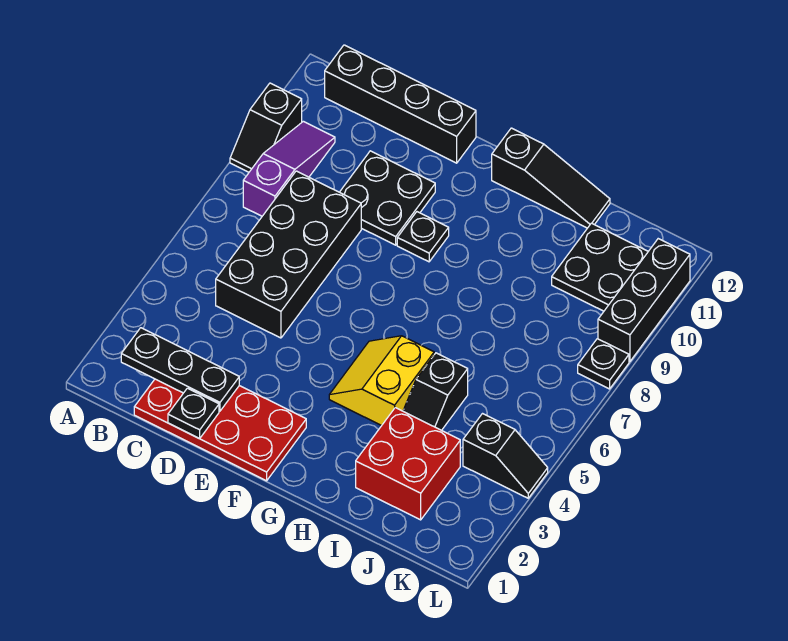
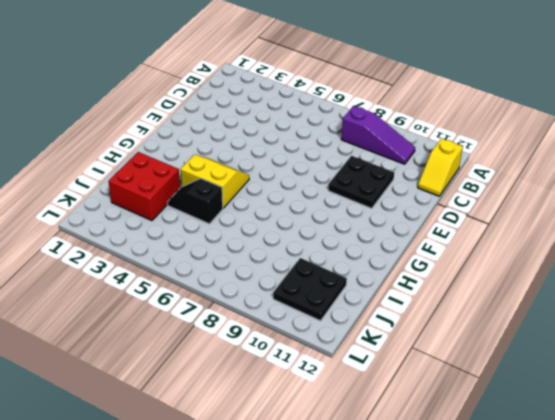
yellow slope B12:C12 level 1 top B -> black brick B12:E12 level 1
none -> black slope A9:A10 level 1 top 10
none -> red plate C1:F2 level 1
none -> black brick C5:D8 level 1

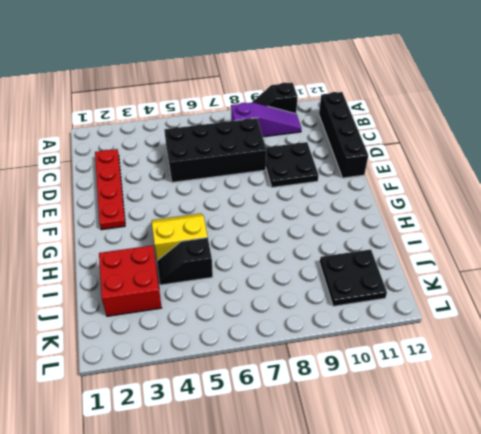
red plate C2:F2 level 1 -> red plate C1:F2 level 1
none -> black plate F9 level 1
none -> black slope G12:I12 level 1 top G
none -> black slope K4:L4 level 1 top K

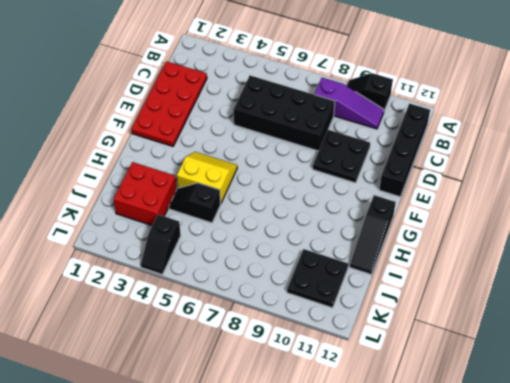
none -> black plate F9 level 1
none -> black plate L8 level 1
none -> black brick L9:L11 level 1

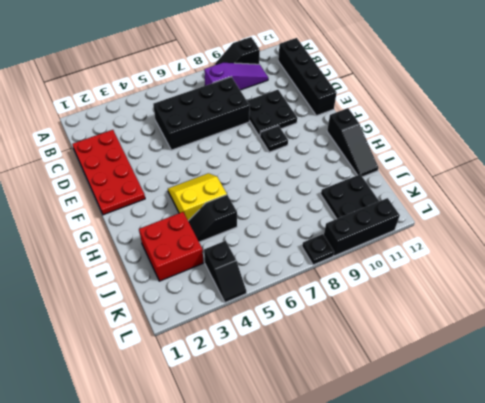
none -> black plate B2:D2 level 2
none -> black plate D1 level 2

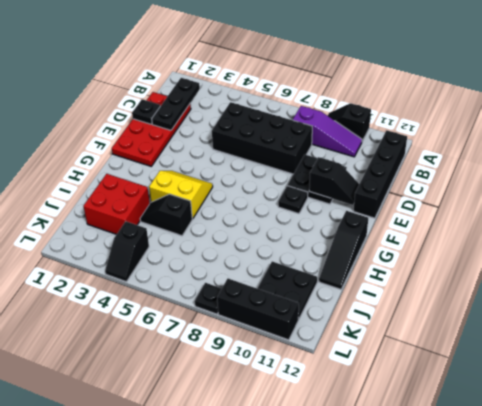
black slope E10:E11 level 2 top 10 -> none

